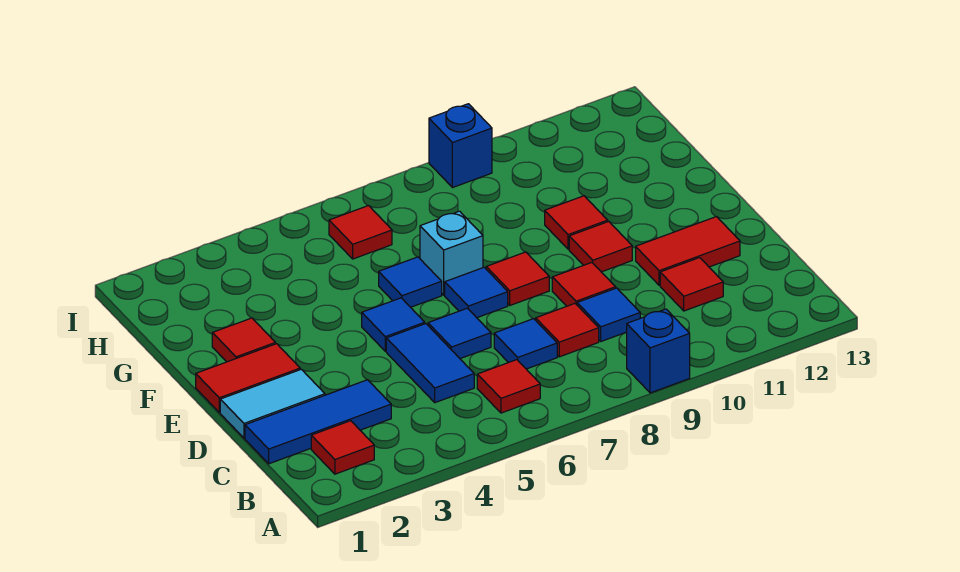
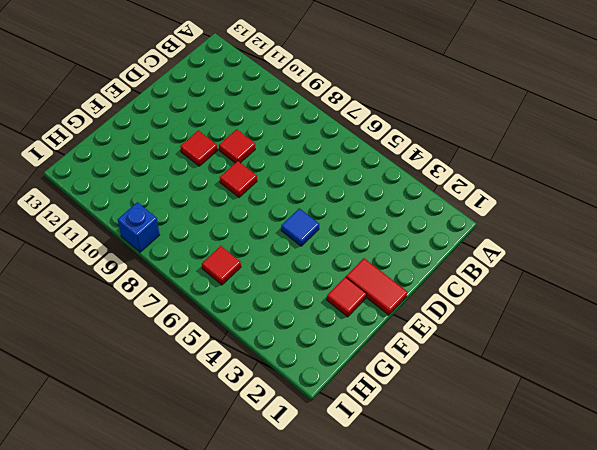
none -> blue brick A9 level 1
none -> red tile B2 level 1
none -> red tile B6 level 1

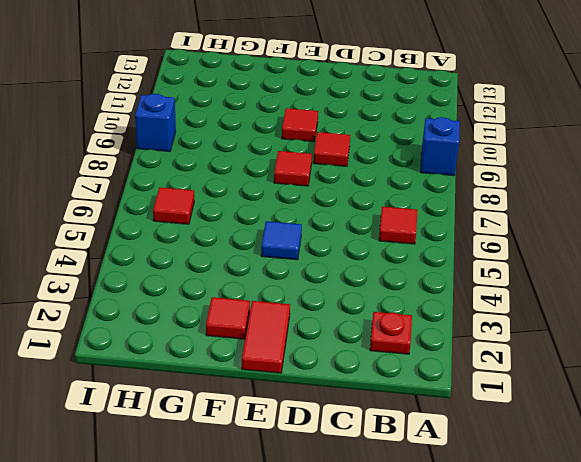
red plate B2 level 1 -> red tile B2 level 1
none -> blue tile C1:C3 level 1
none -> blue tile C5:D5 level 1
none -> blue tile C7 level 1

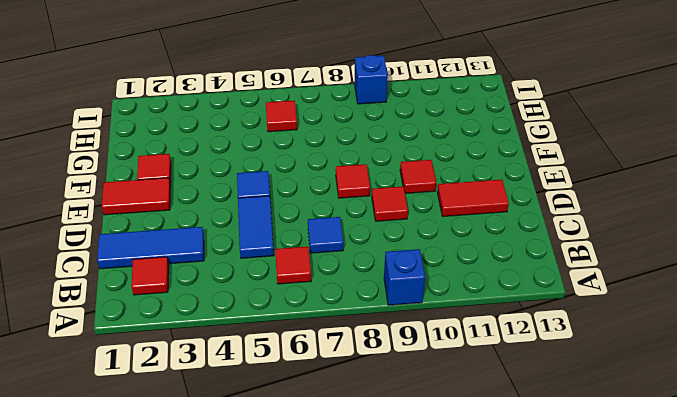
none -> red tile C8 level 1
none -> blue tile C9 level 1
none -> red tile C11 level 1

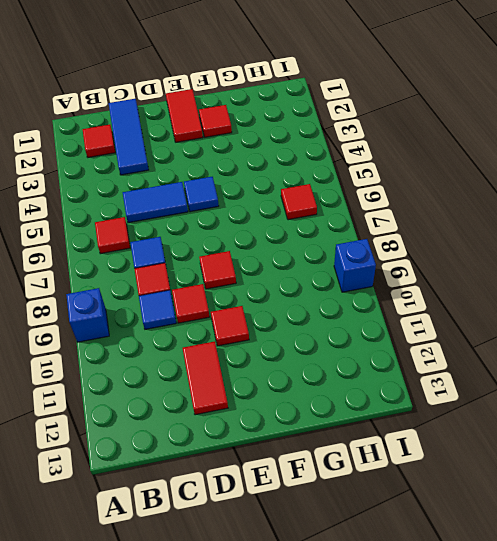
none -> red tile C11 level 1
none -> cyan tile D1:D2 level 1
none -> blue tile D6 level 1

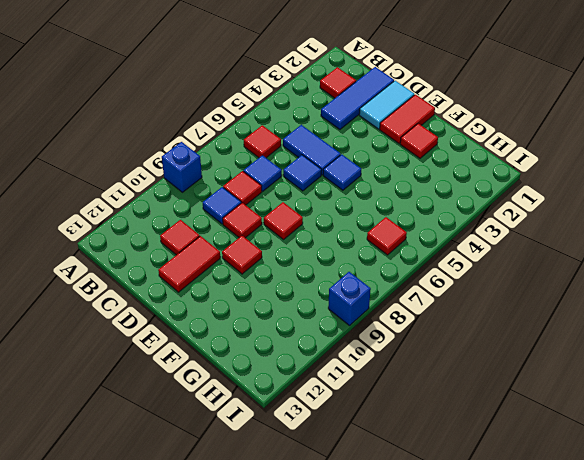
none -> blue tile E7 level 1
none -> blue tile F6 level 1
none -> cyan brick F7 level 1

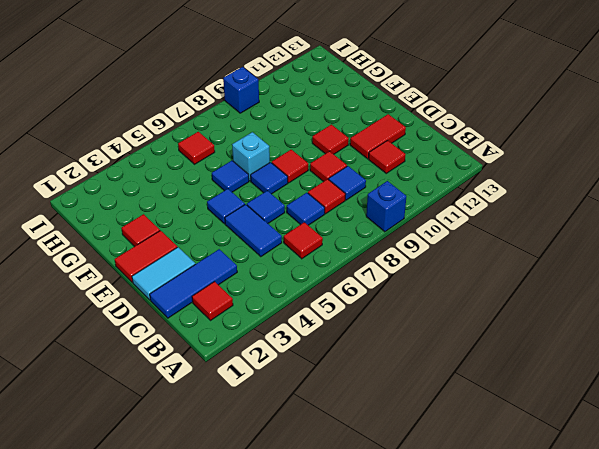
none -> red tile F10 level 1

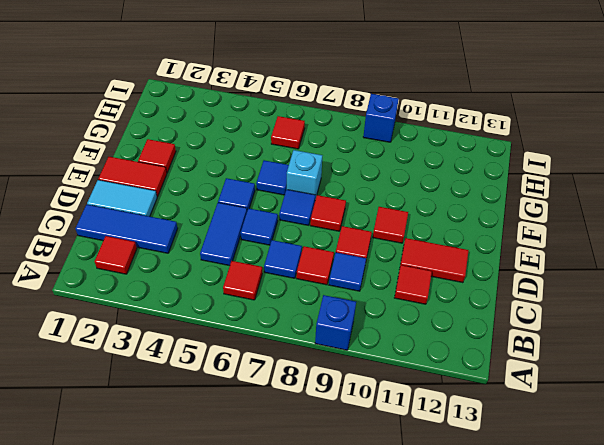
none -> red tile F10 level 1

